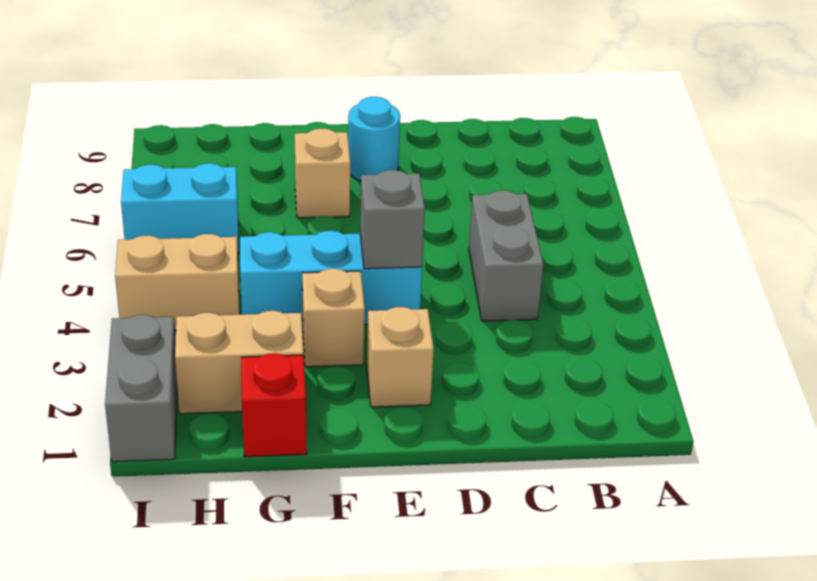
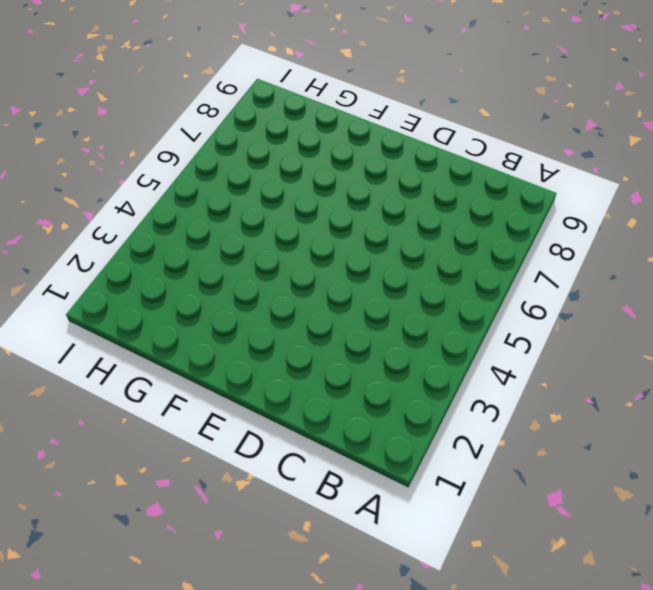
none -> grey brick C4:C5 level 1
none -> tan brick E2 level 1
none -> cyan brick E4:G4 level 1

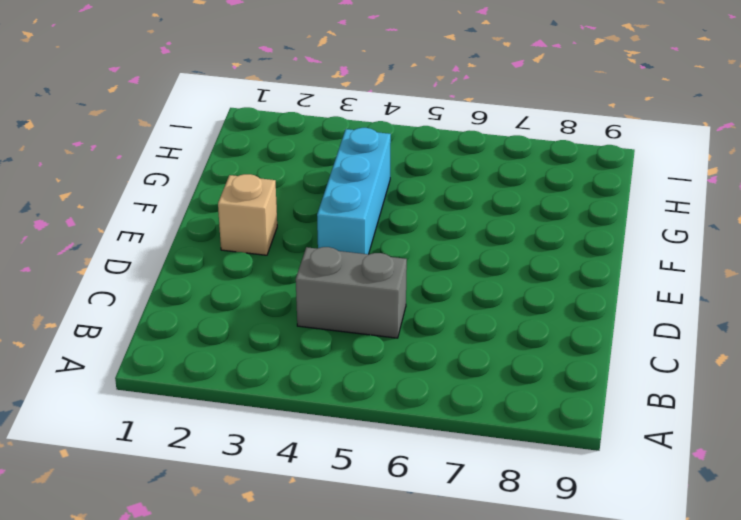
none -> cyan round brick E8 level 1
none -> tan brick F3 level 1
none -> tan brick F7 level 1

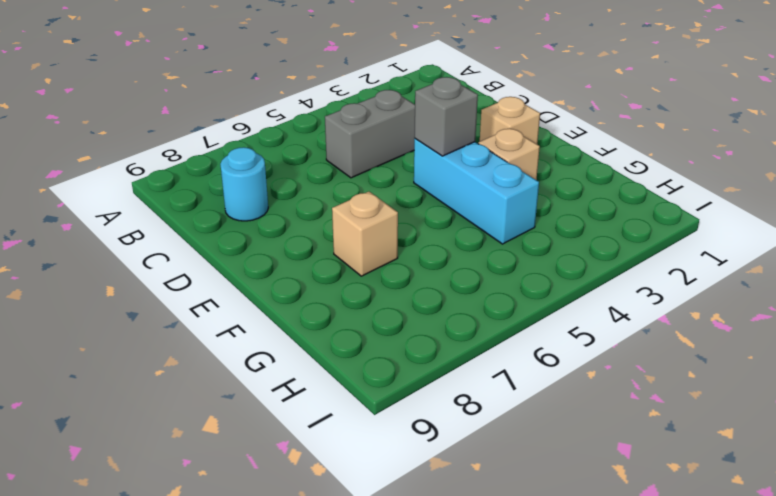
cyan round brick C8 level 1 -> cyan round brick E8 level 1
none -> red brick G1 level 1
none -> tan brick G2:H2 level 1
none -> tan brick H4:I4 level 1

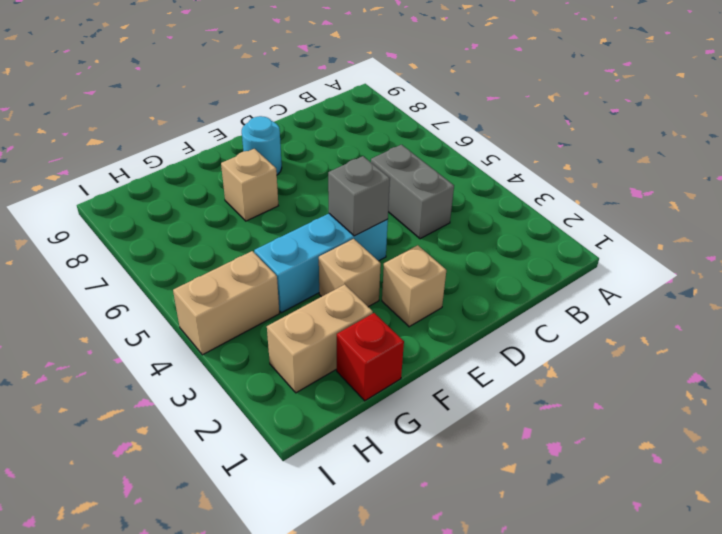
none -> cyan brick H6:I6 level 1
none -> grey brick I1:I2 level 1

